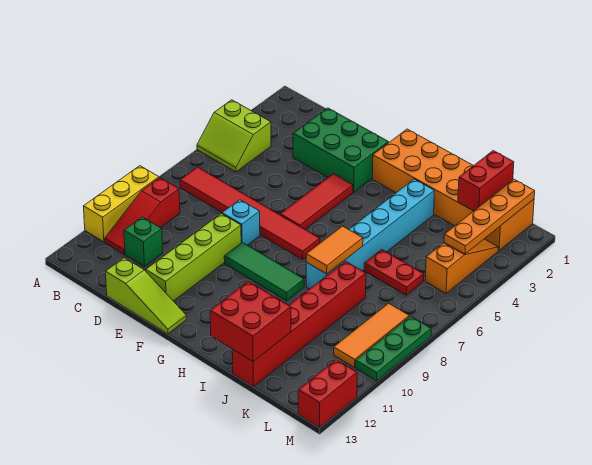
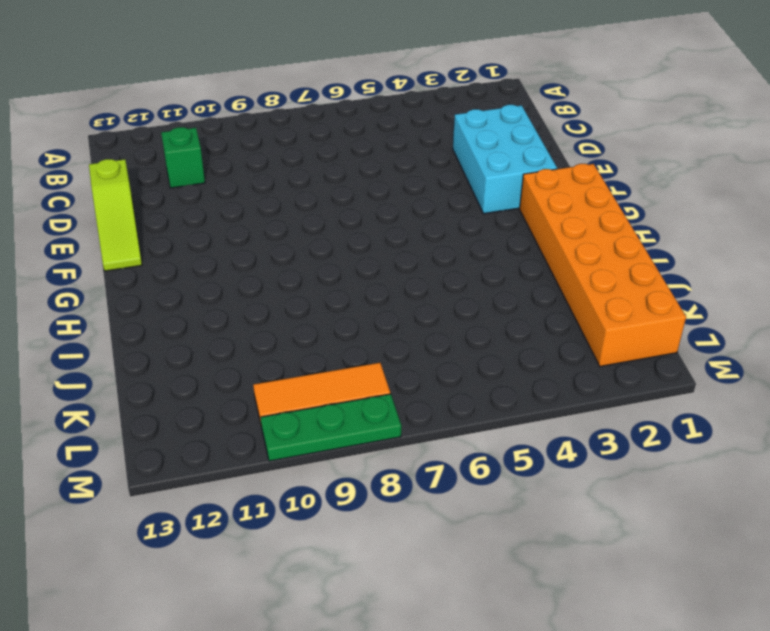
cyan brick D2:F3 level 1 -> green brick D2:F3 level 1
none -> lime slope A4:B5 level 1 top 4
none -> yellow brick A9:A11 level 1
none -> red tile B7:G7 level 1

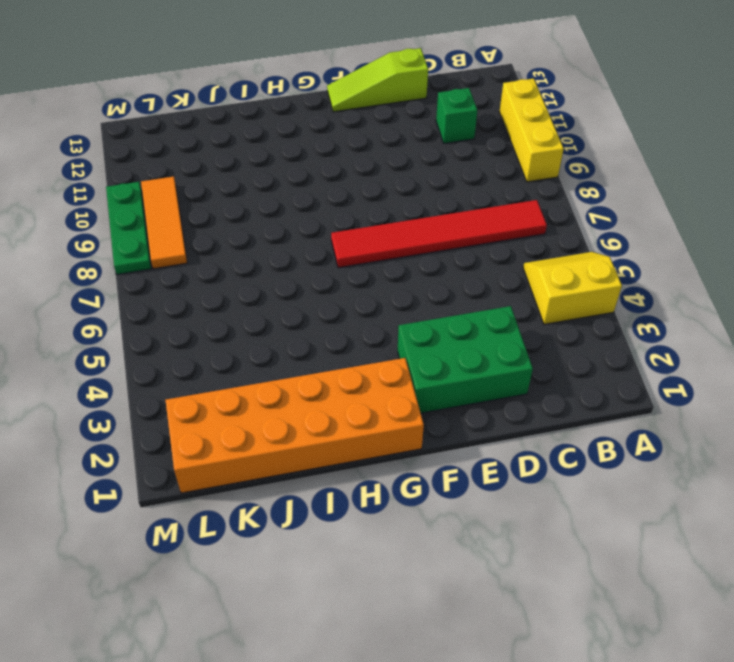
yellow slope A4:B5 level 1 top 4 -> lime slope A4:B5 level 1 top 4
none -> red slope B9:B11 level 1 top 9
none -> cyan brick E8 level 1
none -> lime brick E9:E12 level 1

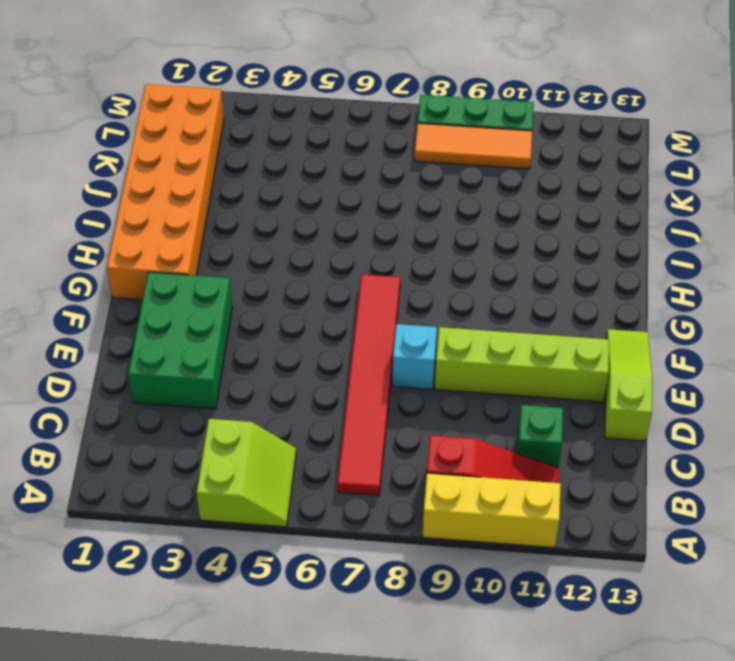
none -> red tile F4:F6 level 1
none -> green tile F9:H9 level 1
none -> cyan brick I3:I8 level 1

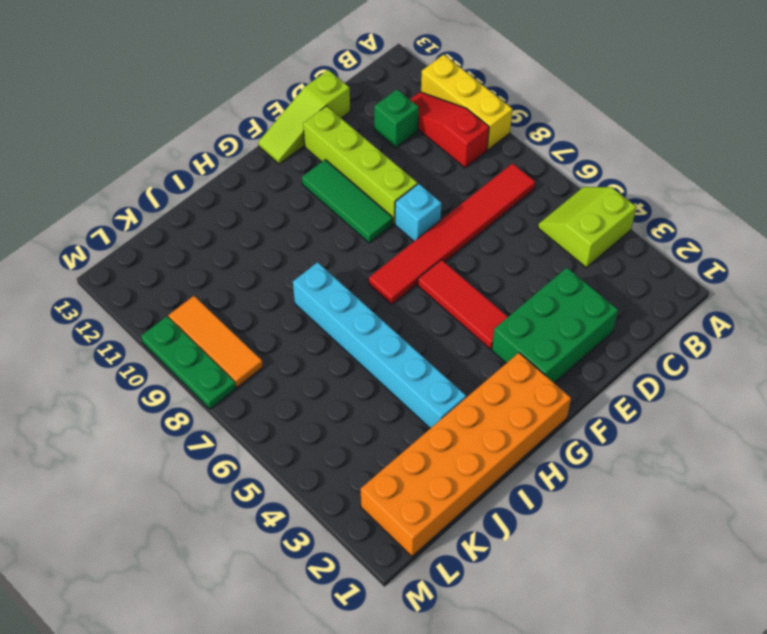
green tile F9:F11 level 1 -> green tile F9:H9 level 1
none -> red plate J6:K6 level 1
none -> red brick J8:J13 level 1
none -> orange slope L3:L5 level 1 top 5

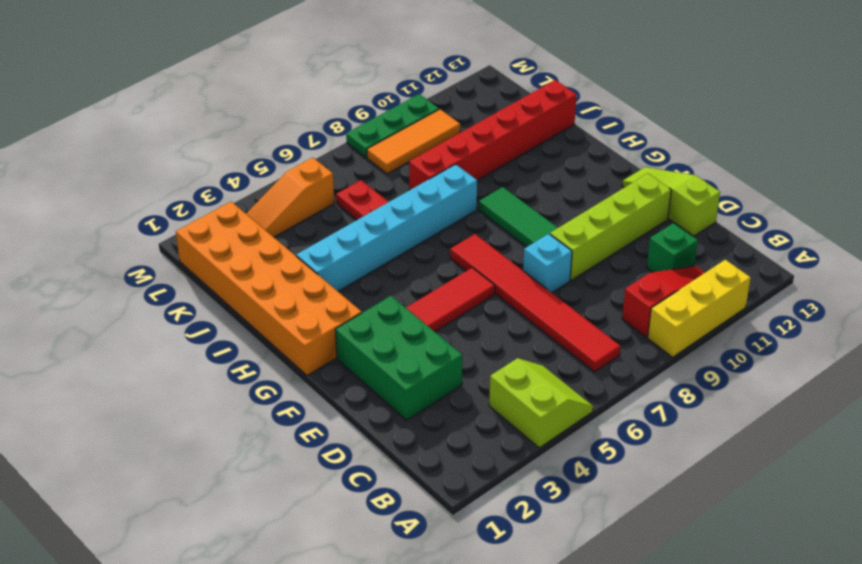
none -> red brick M12:M13 level 1
none -> orange tile I7:I8 level 2
none -> red brick I12:J13 level 2

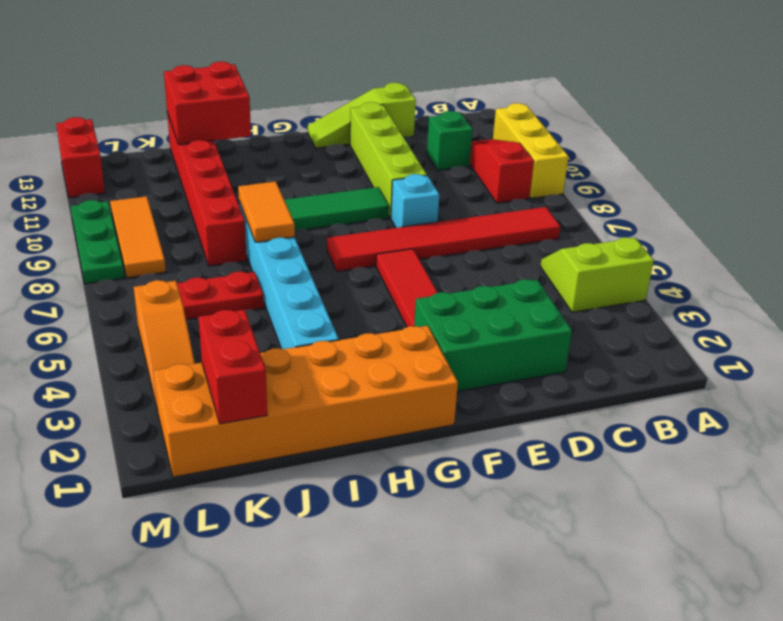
none -> orange plate L1:L4 level 2

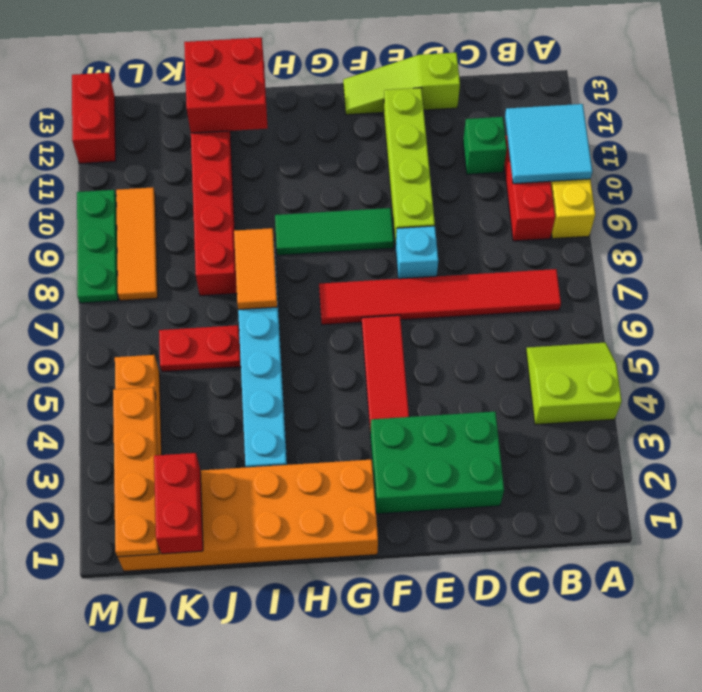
cyan tile A10:B11 level 2 -> none

